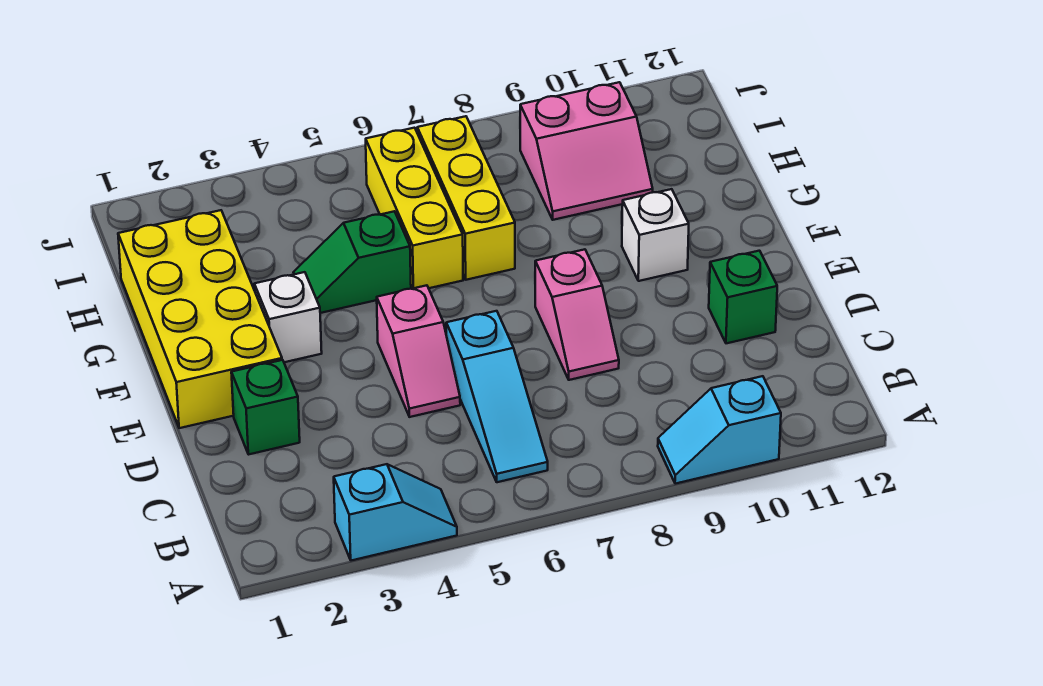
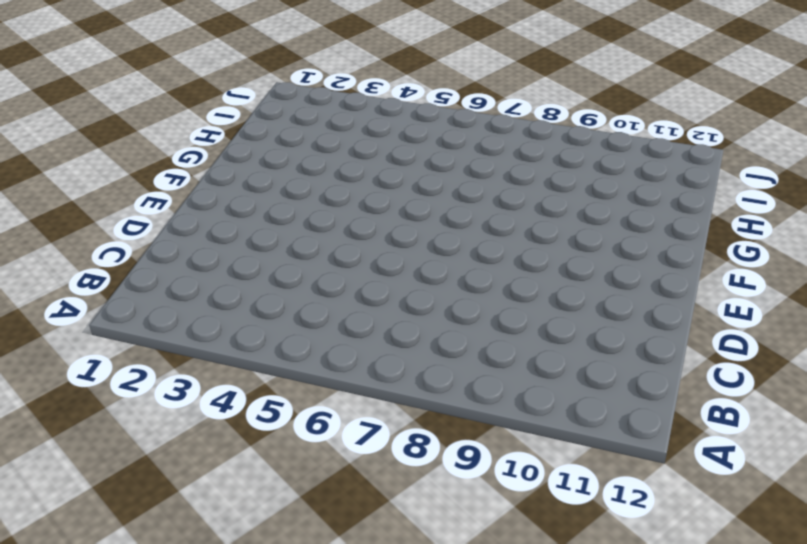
none -> cyan slope A3:A4 level 1 top 3
none -> cyan slope A9:A10 level 1 top 10
none -> cyan slope B6:D6 level 1 top D

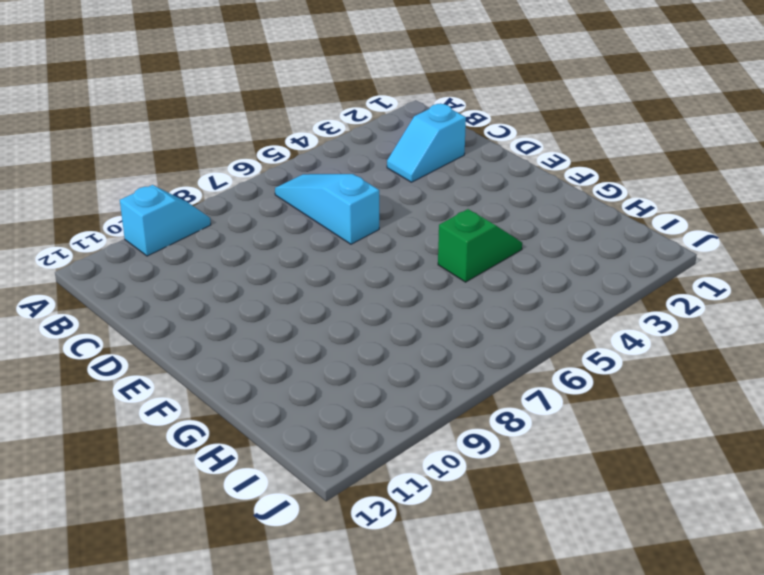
cyan slope C2:C3 level 1 top 2 -> cyan slope A3:A4 level 1 top 3
none -> green brick D2 level 1
none -> pink slope D5:E5 level 1 top E
none -> pink slope D8:E8 level 1 top E

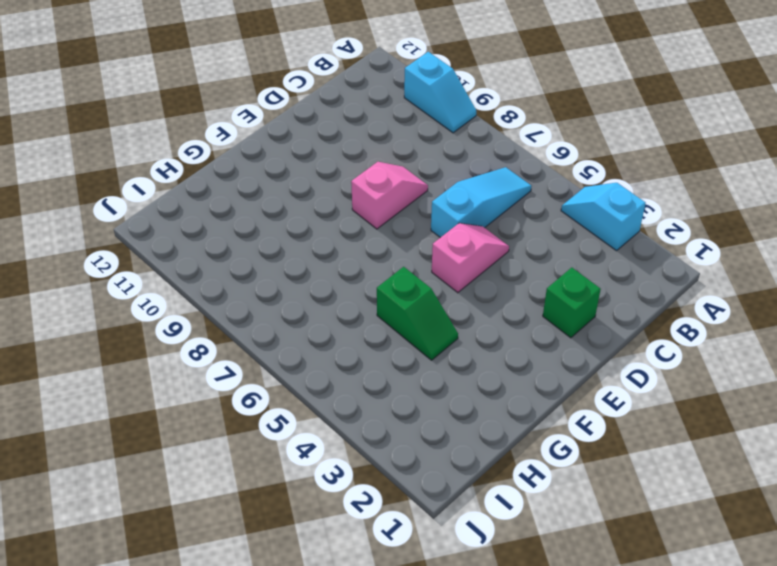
none -> green brick D11 level 1
none -> yellow brick E1:H2 level 1
none -> white brick F3 level 1

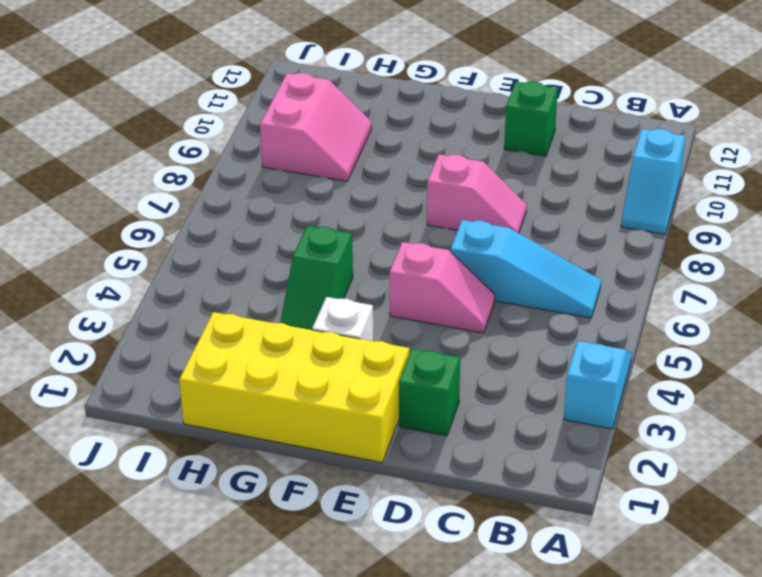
none -> white brick F10 level 1
none -> yellow brick G6:I6 level 1
none -> yellow brick G7:I7 level 1

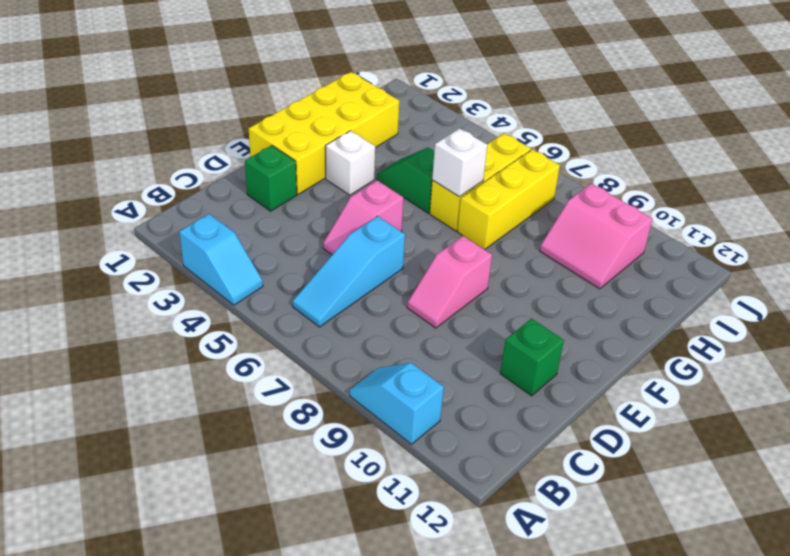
white brick G6 level 2 -> white brick F10 level 1

